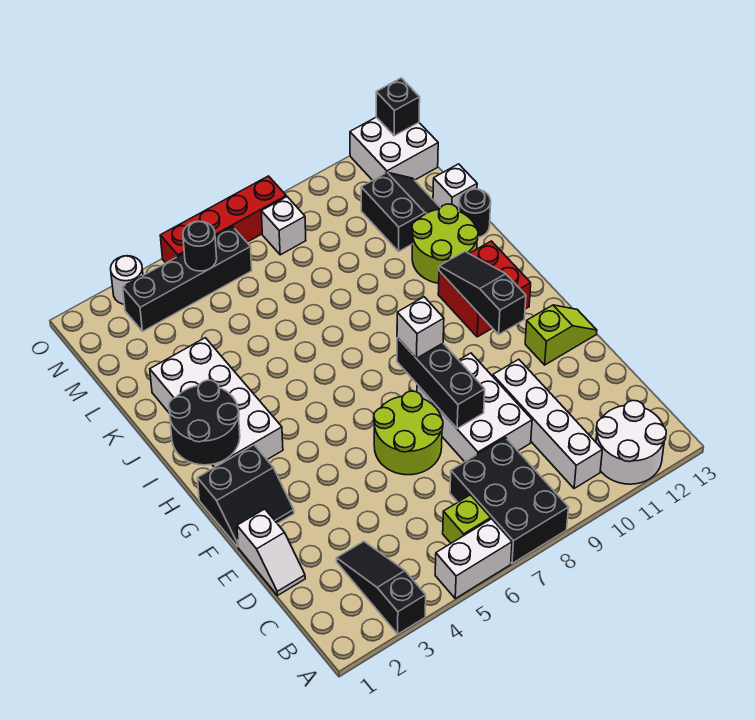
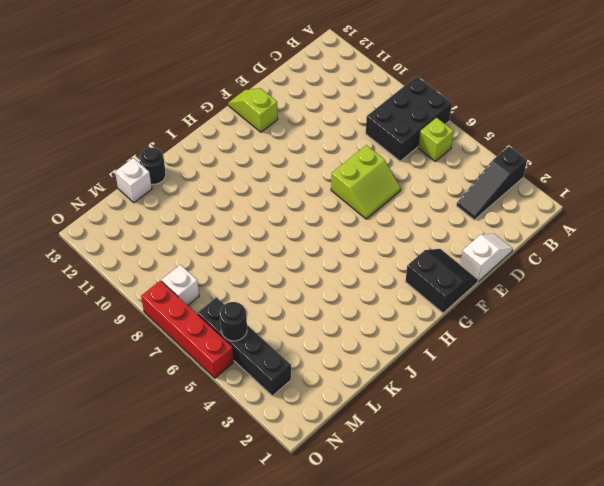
lime slope E6:F7 level 1 top 7 -> lime round brick E6:F7 level 1
none -> white brick A5:A6 level 1
none -> white round brick A11:B12 level 1
none -> white brick B10:E10 level 1

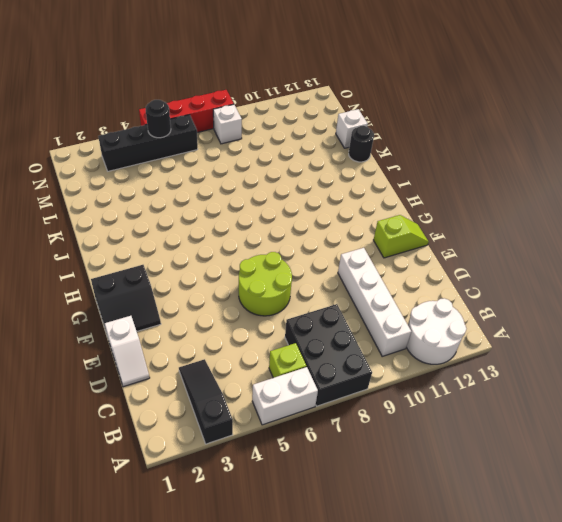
none -> white brick D8:F9 level 1
none -> white brick H2:K3 level 1
none -> red brick H11:I12 level 1

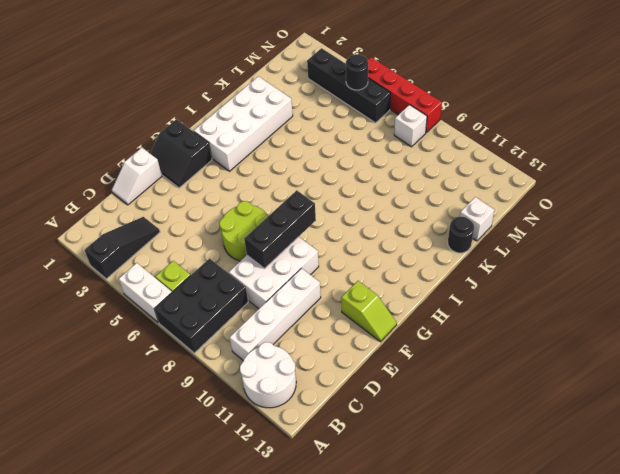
none -> red brick H11:I12 level 1
none -> lime round brick J11:K12 level 1
none -> black slope L11:M12 level 1 top 11

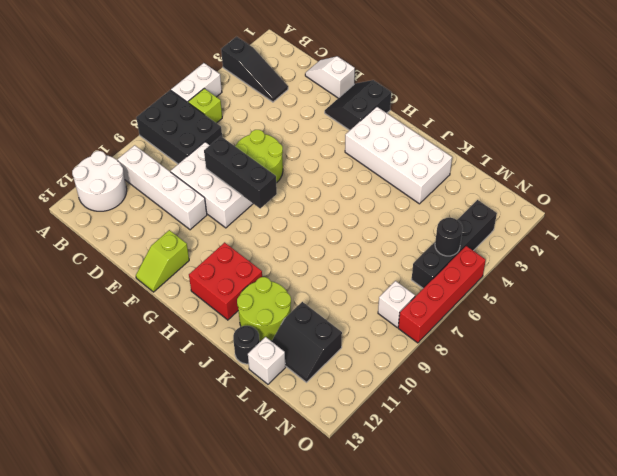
none -> white brick N12:O13 level 1
none -> white round brick O3 level 1
none -> black slope G11:I11 level 2 top G

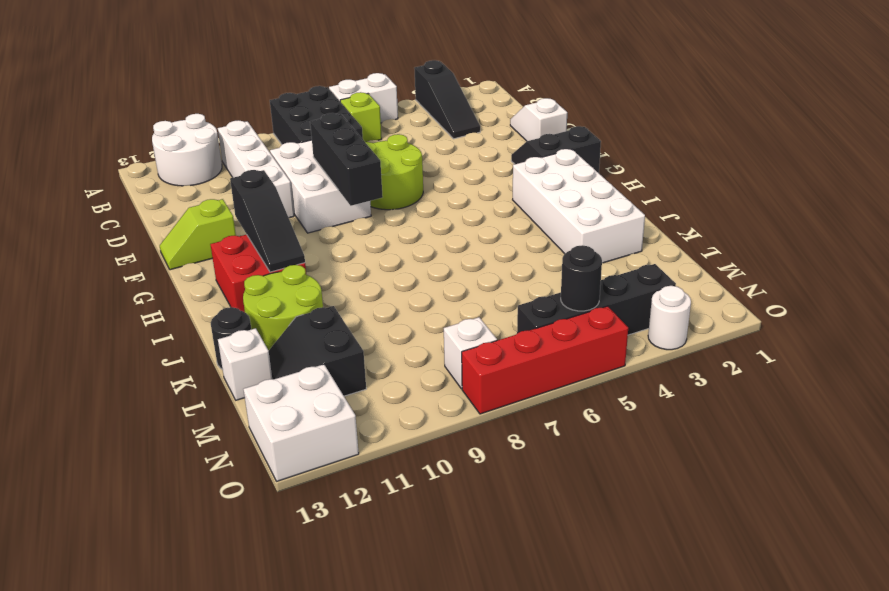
none -> black round brick H1:I2 level 2
none -> black brick O13 level 2
none -> white brick G8 level 3

